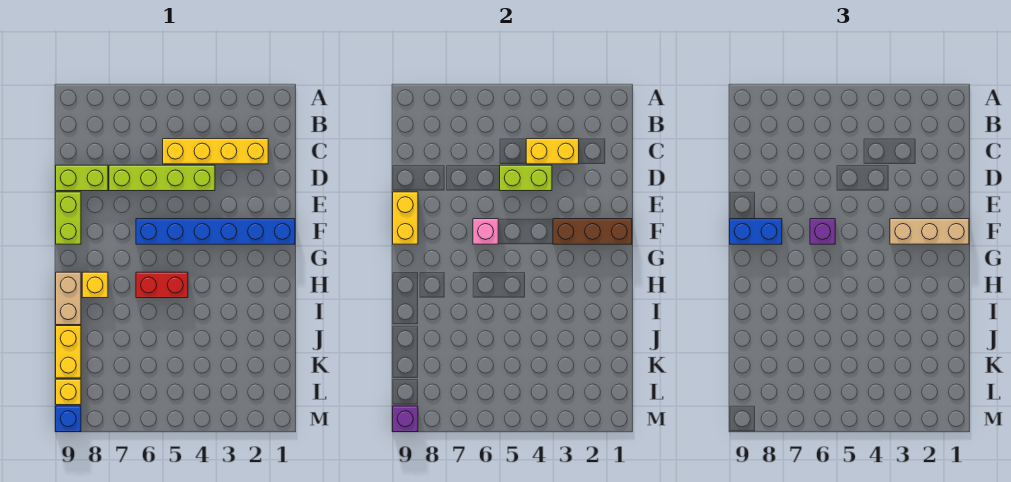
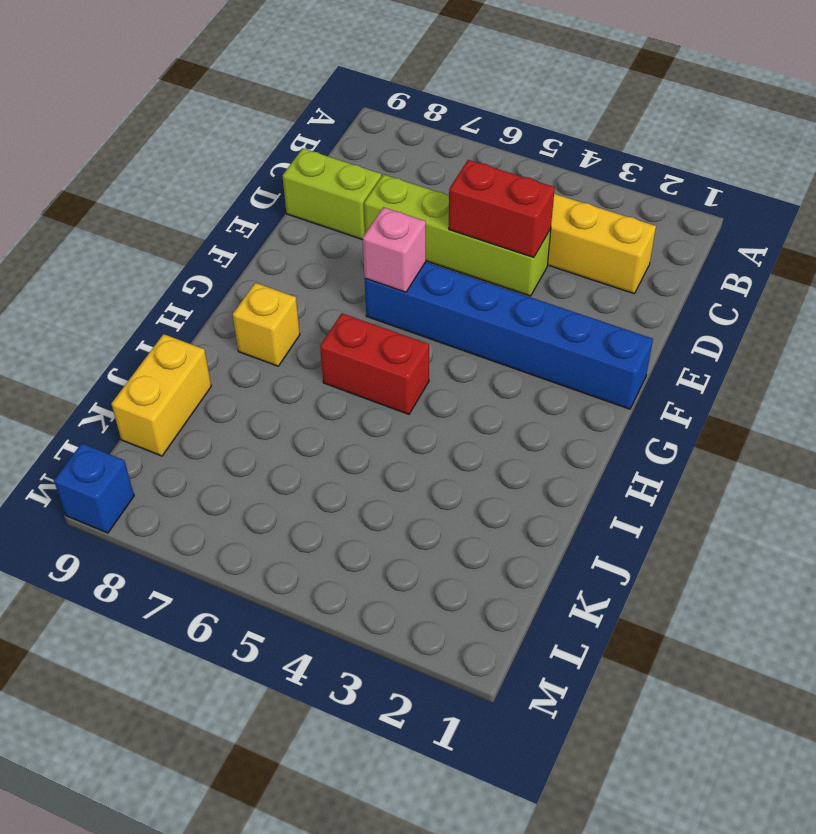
red brick D4:D5 level 2 -> lime brick D4:D5 level 2
none -> lime brick E9:F9 level 1
none -> tan brick H9:I9 level 1
none -> yellow brick L9 level 1

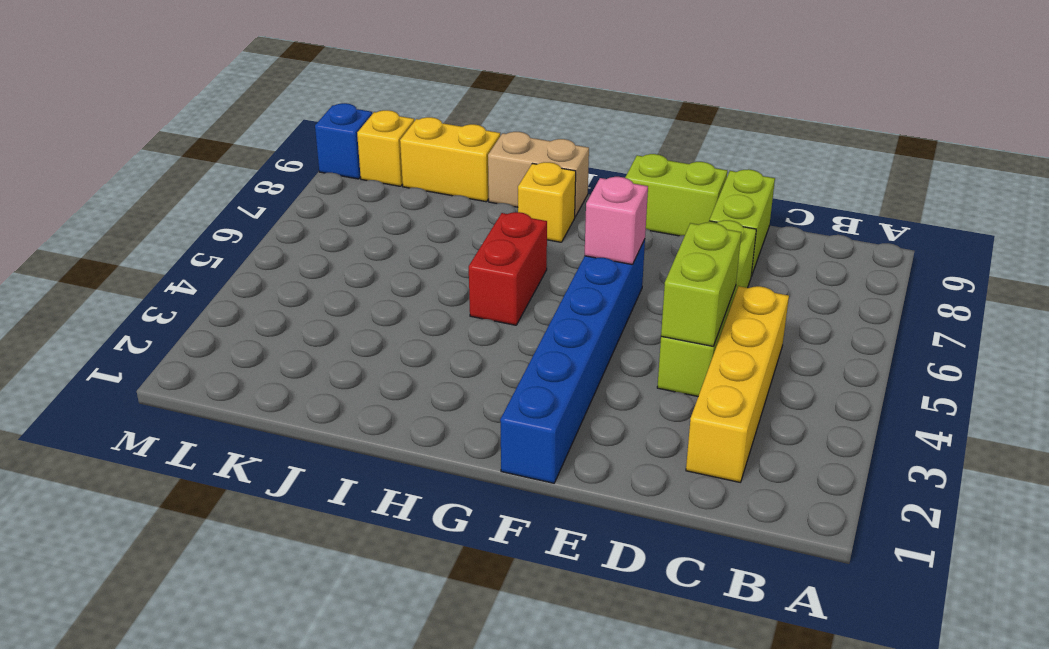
none -> yellow brick C3:C4 level 2
none -> yellow brick E9:F9 level 2
none -> brown brick F1:F3 level 2

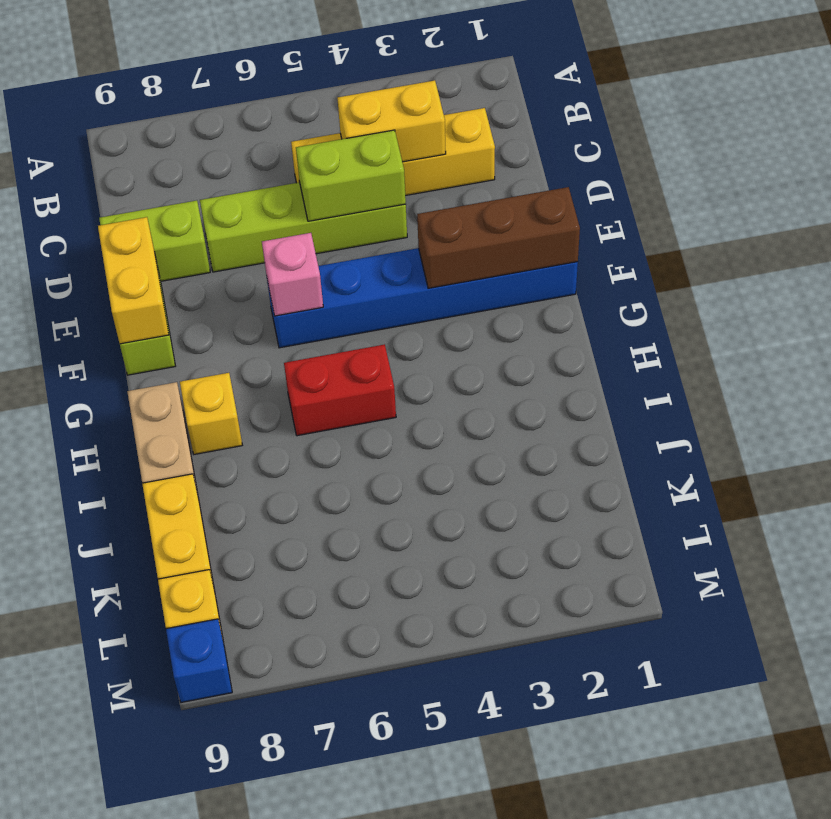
none -> purple brick M9 level 2
none -> tan brick F1:F3 level 3
none -> purple brick F6 level 3

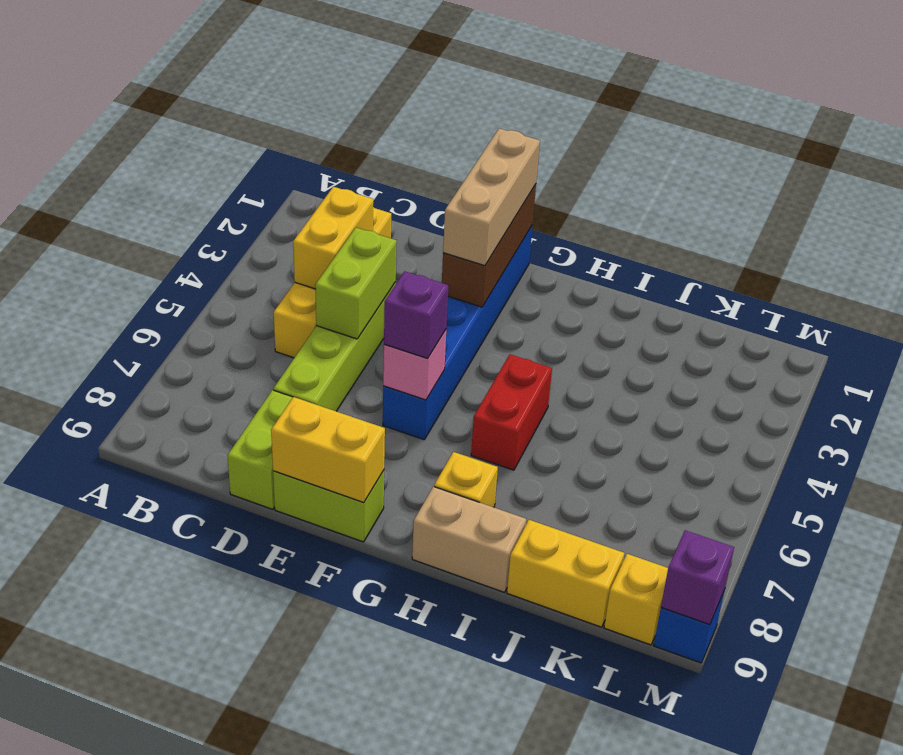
none -> blue brick F8:F9 level 3

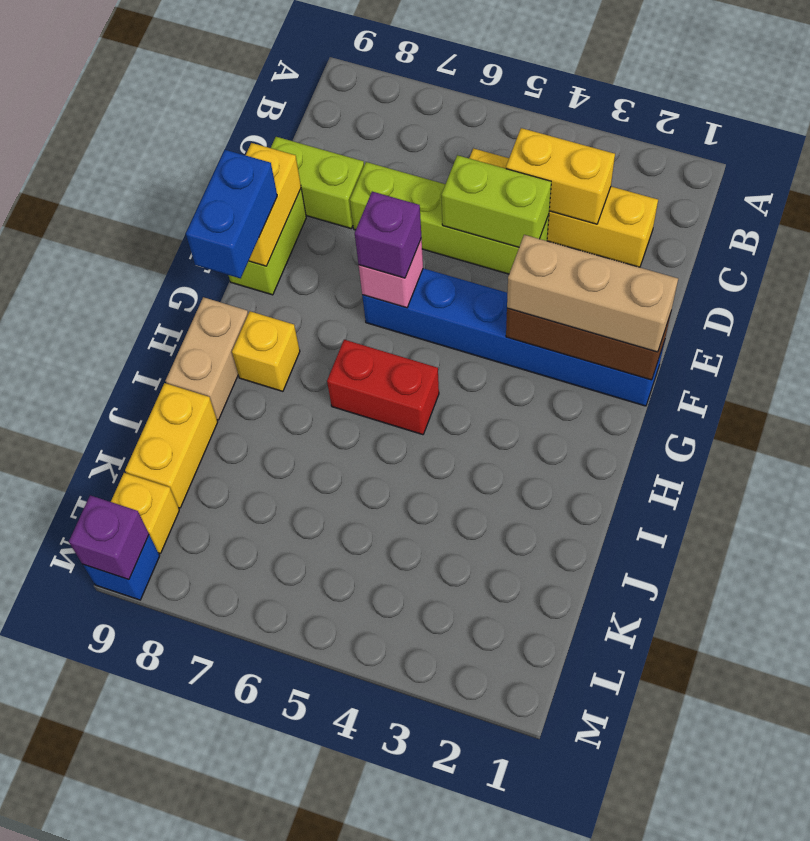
blue brick F9:G9 level 3 -> blue brick F8:F9 level 3

